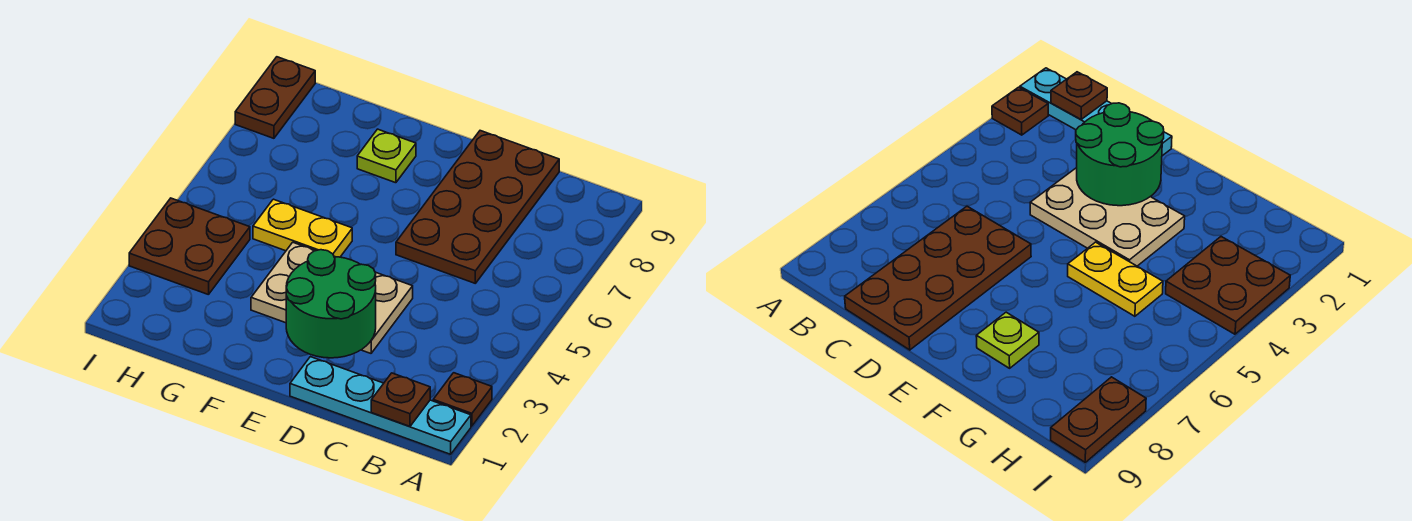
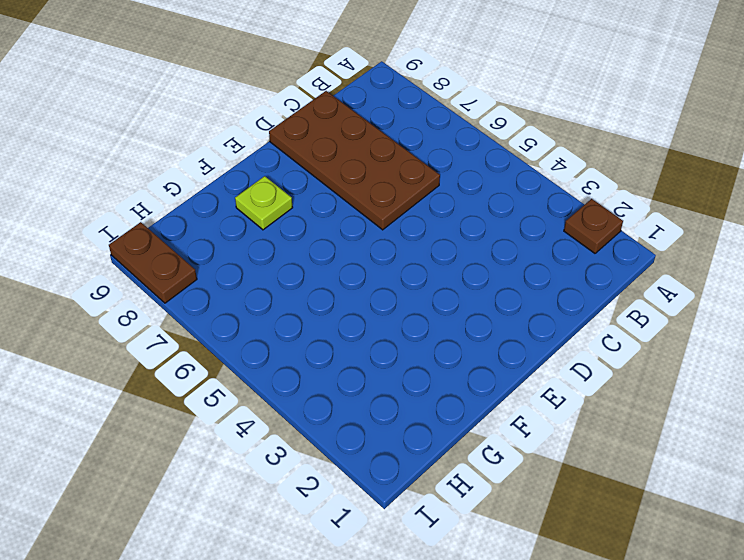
none -> cyan plate A1:D1 level 1
none -> tan plate D3:F4 level 1

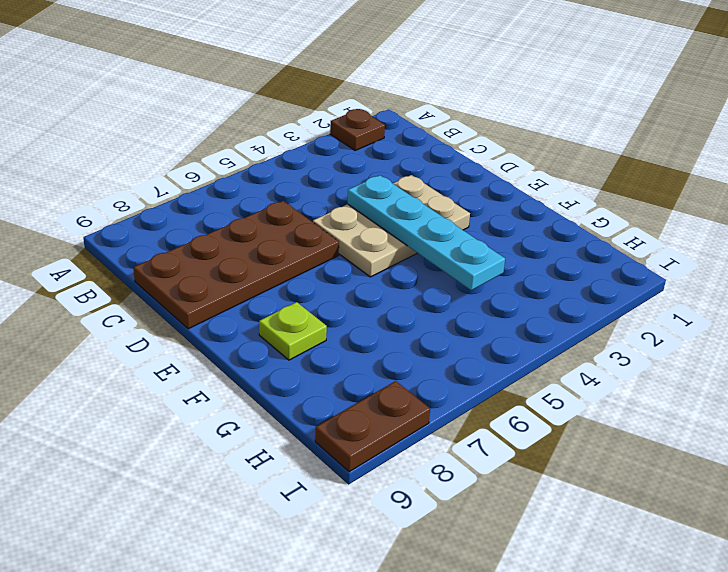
tan plate D3:E5 level 1 -> tan plate D3:F4 level 1
cyan plate D4:G4 level 2 -> cyan plate A1:D1 level 1
none -> yellow plate F5:G5 level 1
none -> brown plate H3:I4 level 1

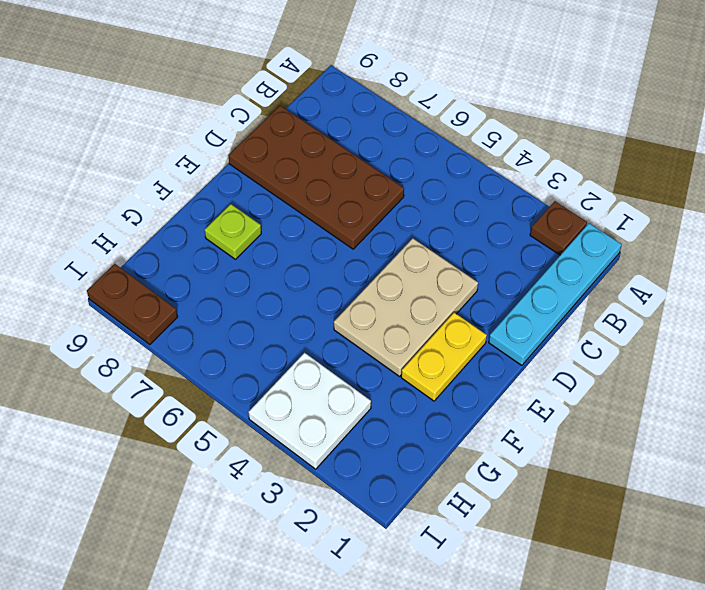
yellow plate E2:F2 level 1 -> yellow plate F5:G5 level 1
white plate H3:I4 level 1 -> brown plate H3:I4 level 1
none -> brown plate B1 level 2
none -> green round brick D2:E3 level 2

